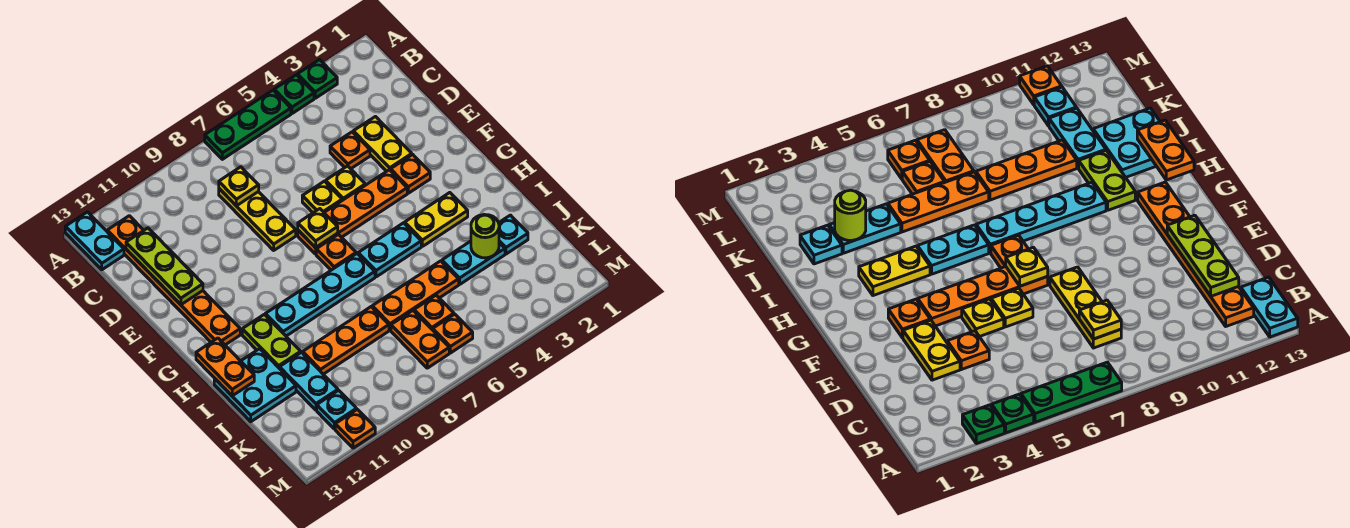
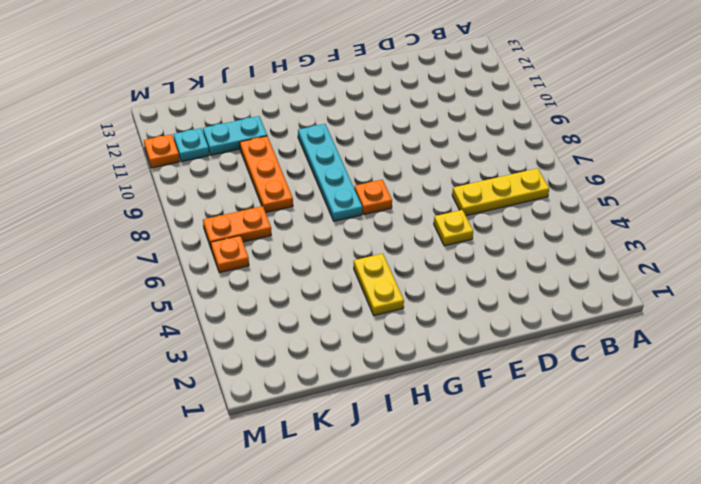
yellow plate B6:D6 level 1 -> yellow plate C8:E8 level 1
none -> green plate A3 level 1
none -> green plate A4 level 1
none -> green plate A5:A7 level 1
none -> cyan plate A13:B13 level 1

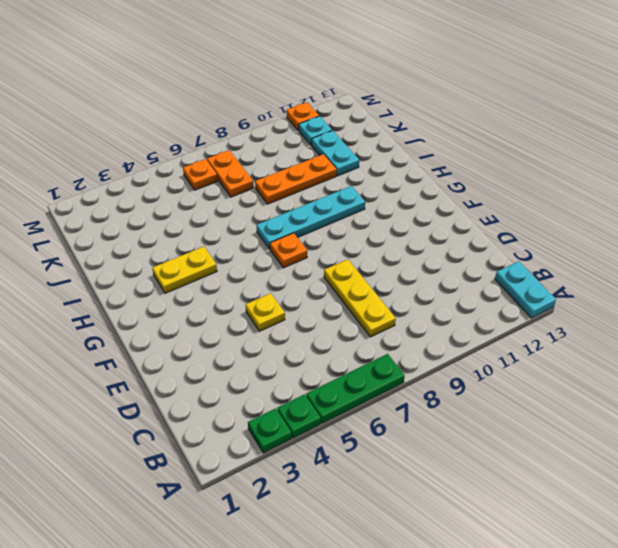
none -> orange plate B12:G12 level 1
none -> yellow plate D3:E3 level 1
none -> orange plate D4 level 1
none -> yellow plate E6 level 1

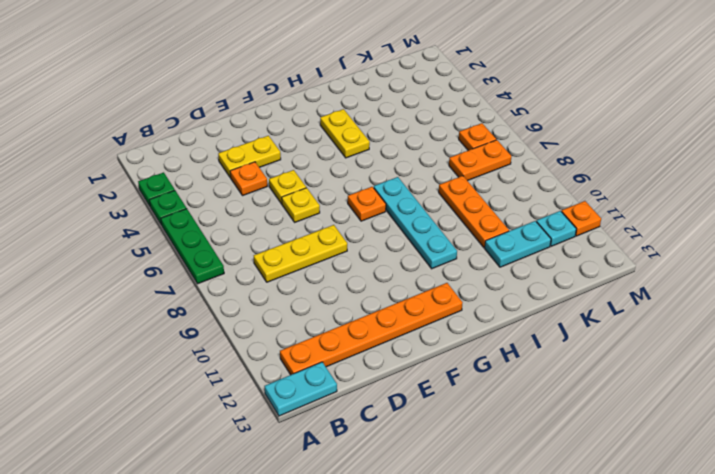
none -> orange plate F3 level 1
none -> orange plate F4:F7 level 1
none -> cyan plate H5:H6 level 1
none -> lime plate H11:I11 level 1

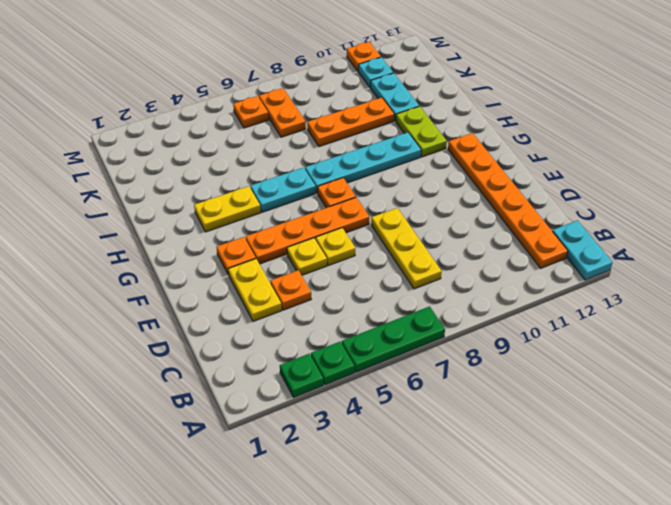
none -> cyan plate I12:J13 level 1
none -> cyan plate J2 level 1
none -> cyan plate J3:J4 level 1
none -> orange plate J5:J7 level 1

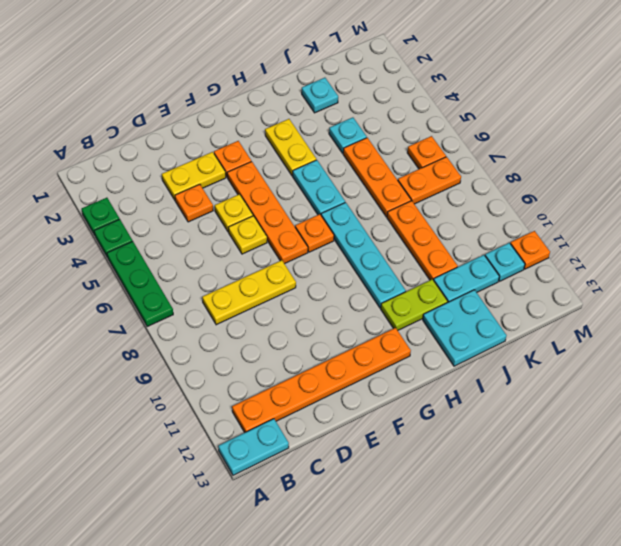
cyan plate J4 level 1 -> cyan plate J3:J4 level 1
none -> orange plate K6 level 1
none -> yellow plate C8 level 2
none -> lime plate C12:E12 level 2
none -> yellow plate F7 level 2

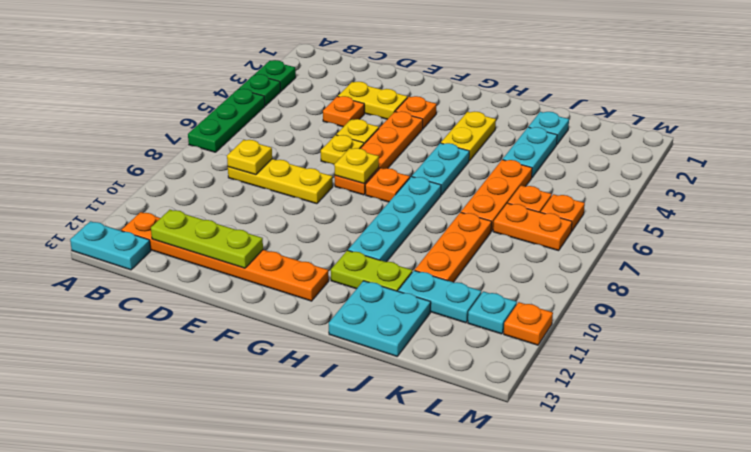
none -> orange plate H13:I13 level 2
none -> lime round brick J3 level 2

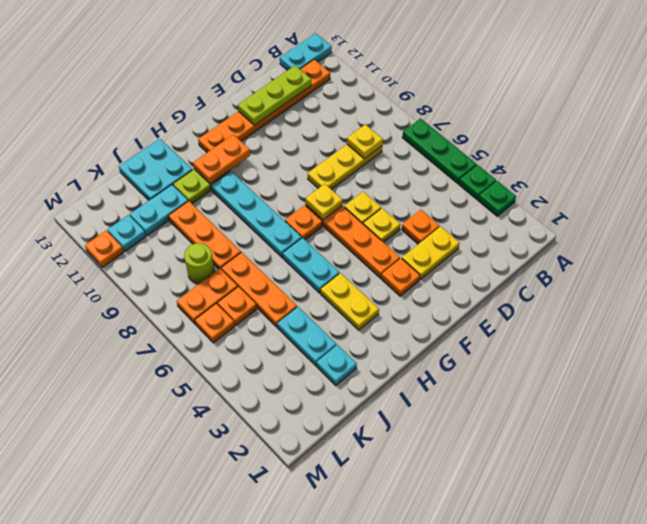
orange plate G11:H11 level 2 -> orange plate H13:I13 level 2
lime round brick K8 level 1 -> lime round brick J3 level 2

